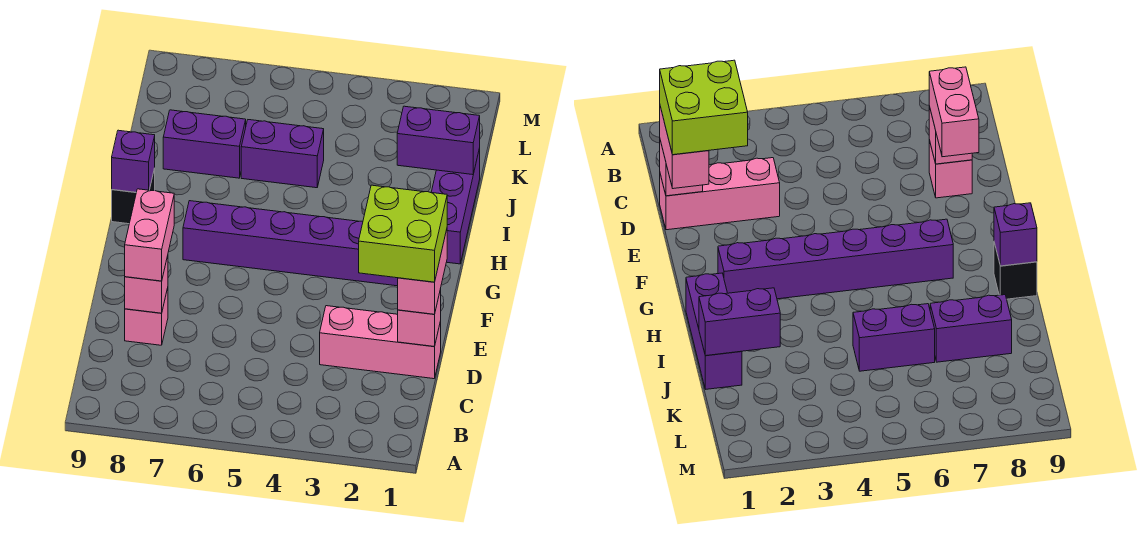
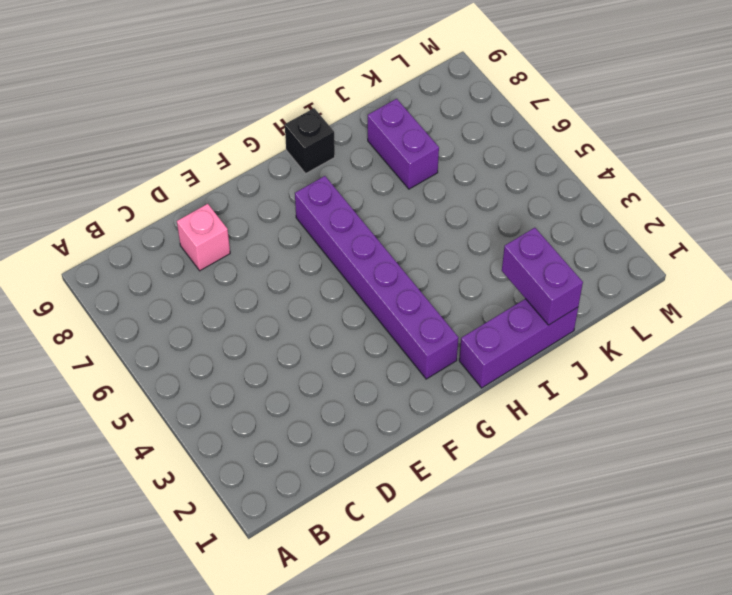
none -> pink brick D1:D3 level 1
none -> purple brick J5:J6 level 1
none -> pink brick D1 level 2

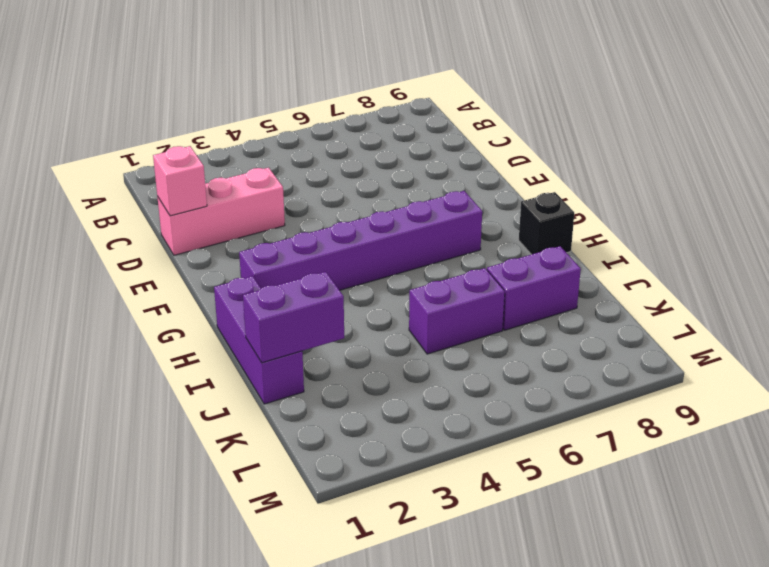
none -> pink brick D8 level 1
none -> pink brick D8 level 2
none -> purple brick H9 level 2

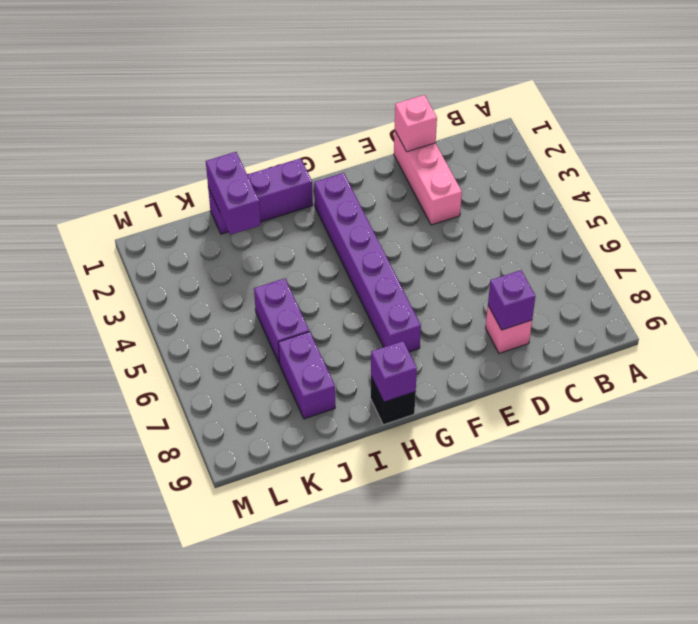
purple brick D8 level 2 -> pink brick D8 level 2
none -> pink brick D1:E1 level 3
none -> pink brick D8:E8 level 3
none -> lime brick D1:E2 level 4

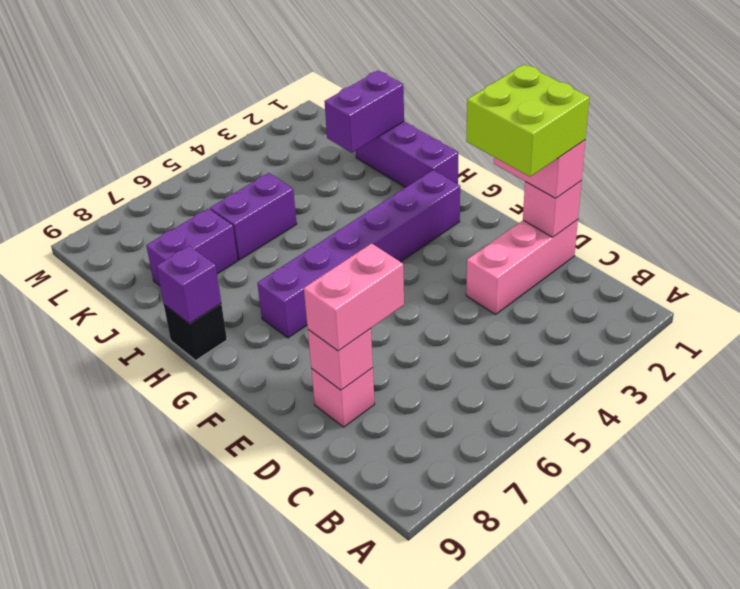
pink brick D7:D8 level 3 -> pink brick D8:E8 level 3

